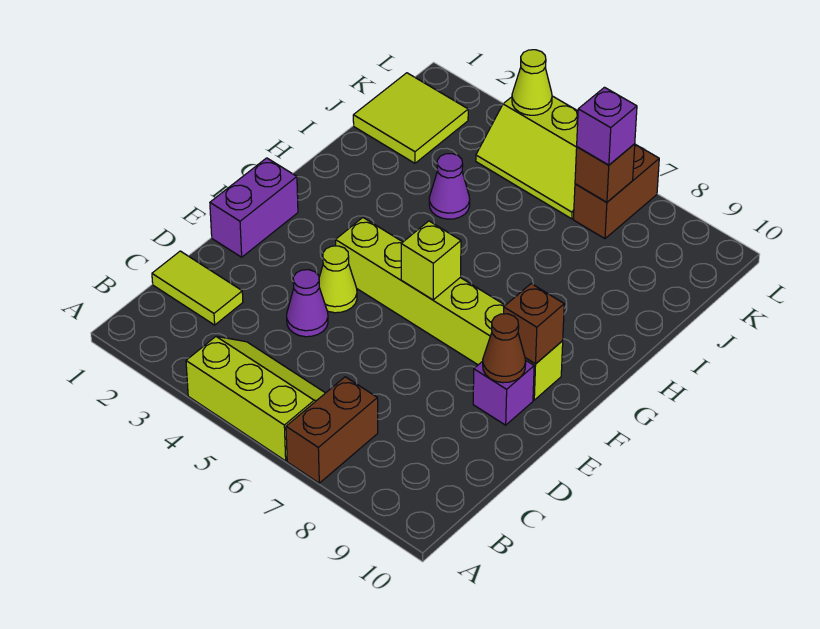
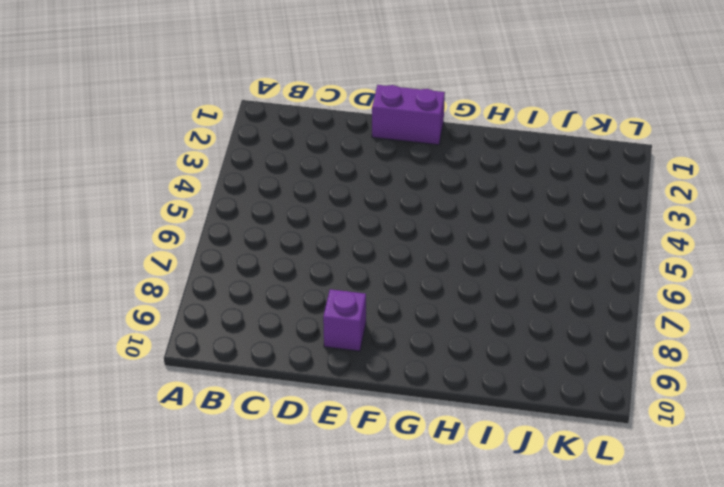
none -> lime slope A4:B6 level 1 top A
none -> brown brick A7:B7 level 1
none -> lime tile C1:C2 level 1

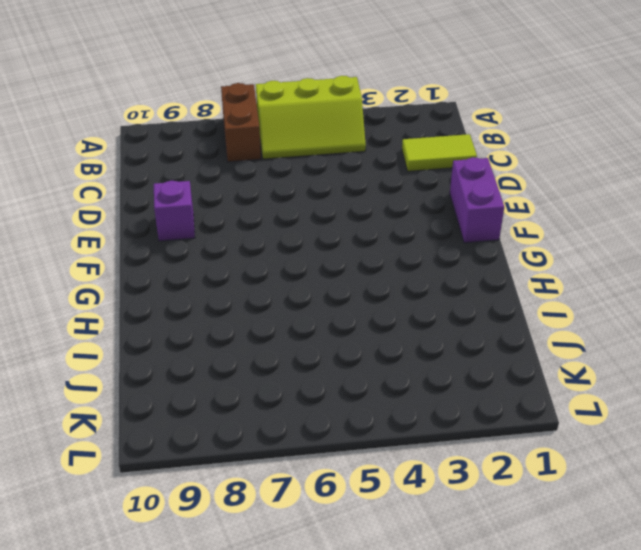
none -> purple cone D4 level 1
none -> lime cone E4 level 1
none -> lime brick F4:F9 level 1

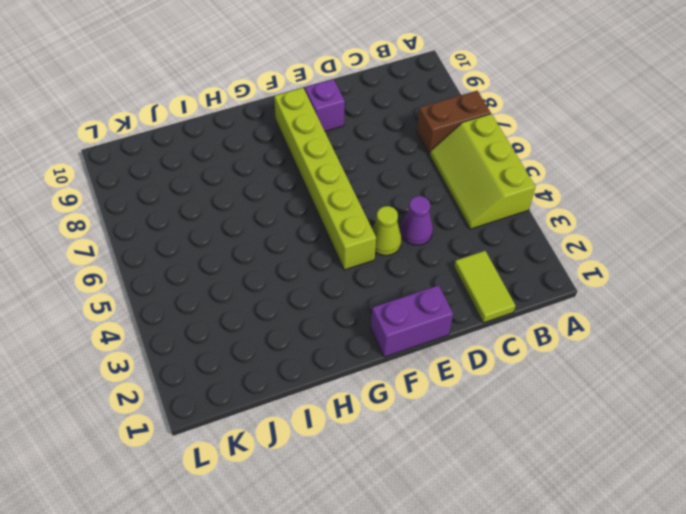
none -> purple cone I4 level 1
none -> lime tile J1:K2 level 1
none -> lime slope K4:L6 level 1 top L

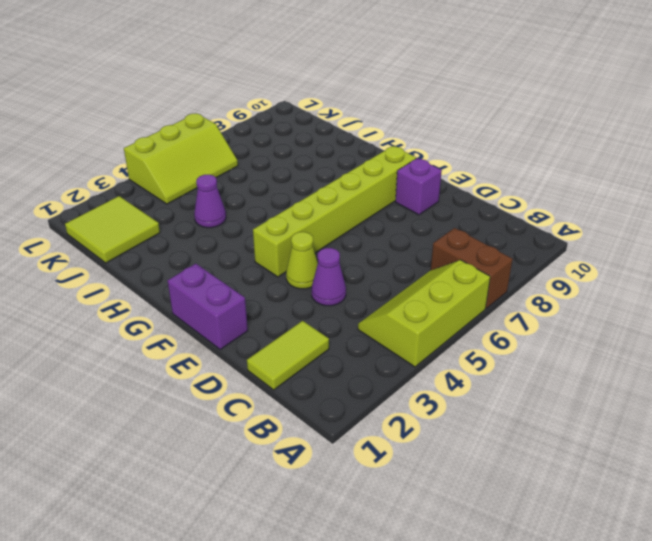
none -> brown brick K7:L7 level 1
none -> brown cone E9 level 2
none -> lime brick F6 level 2

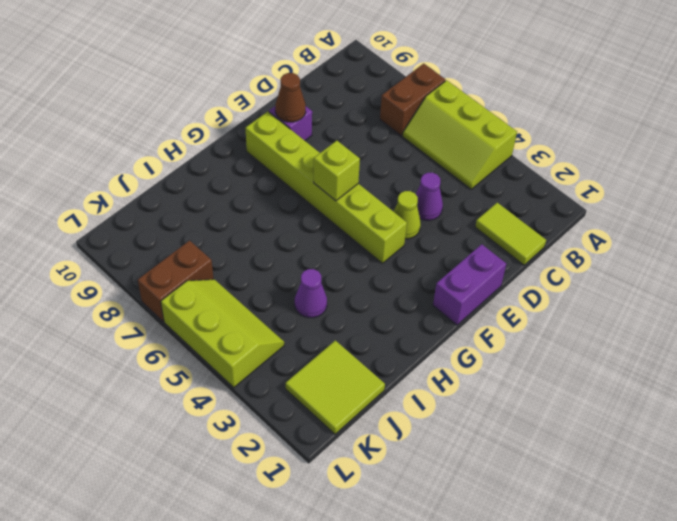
none -> brown brick F9 level 2
none -> brown brick K7 level 2
none -> lime cone L4 level 2

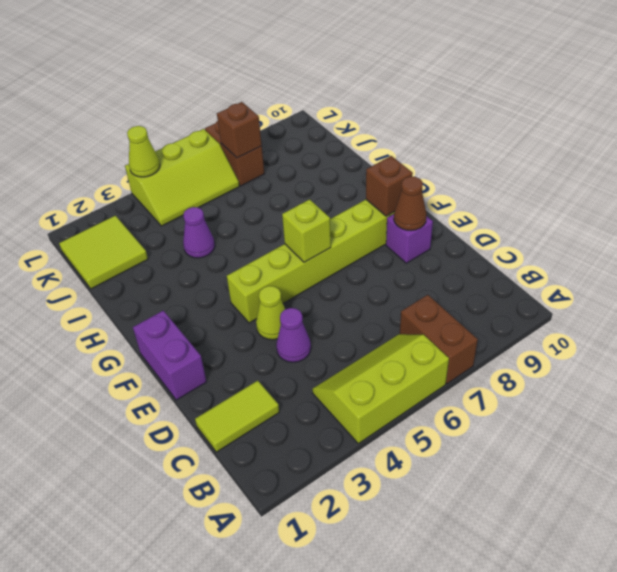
none -> purple brick K7 level 3

